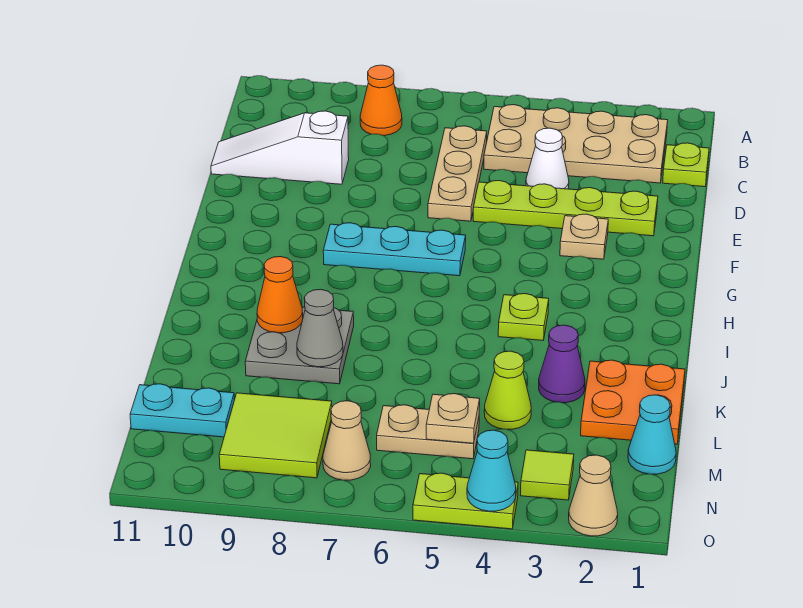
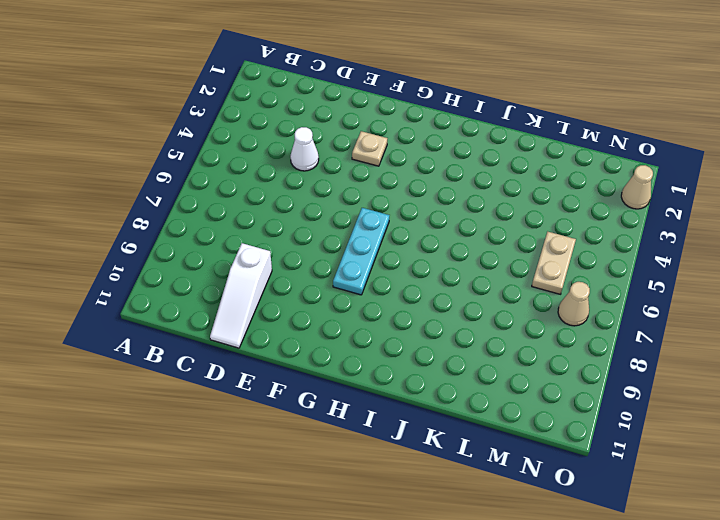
none -> tan plate B2:C5 level 1
none -> orange cone B8 level 1
none -> lime plate C1 level 1

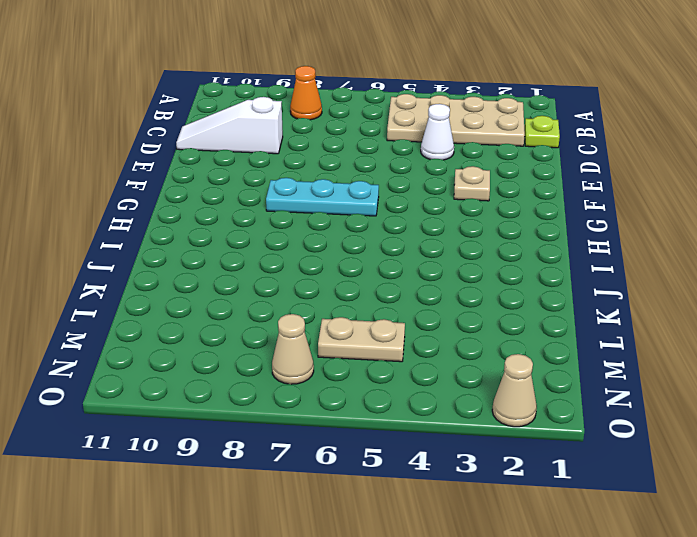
none -> tan plate C6:E6 level 1
none -> lime plate E2:E5 level 1
none -> lime plate I4 level 1

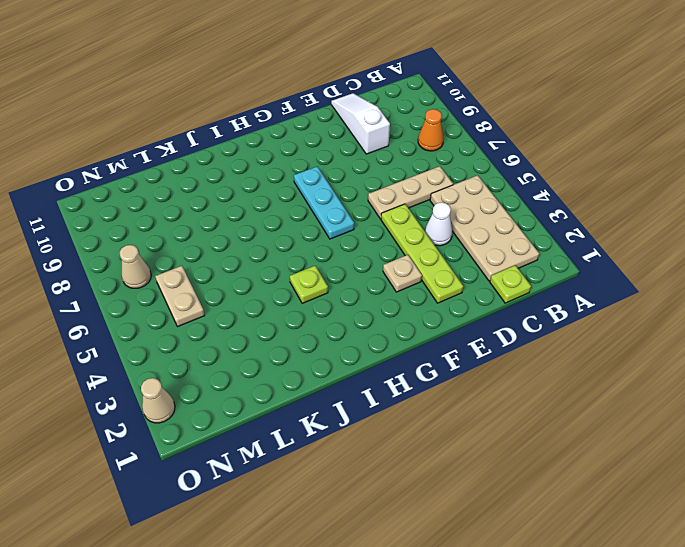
none -> grey plate J8:K9 level 1
none -> orange plate K1:L2 level 1
none -> purple cone K3 level 1

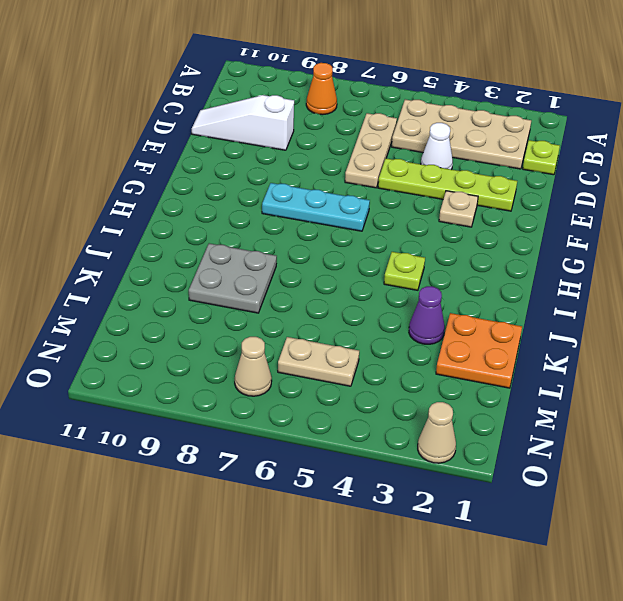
none -> lime cone L4 level 1
none -> cyan cone M1 level 1
none -> lime tile M8:N9 level 1

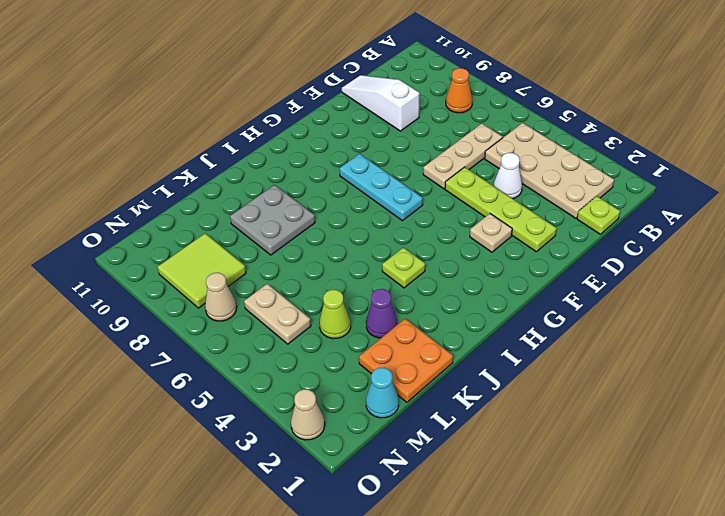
none -> cyan plate M10:M11 level 1
none -> lime tile N3 level 1
none -> lime plate O4:O5 level 1

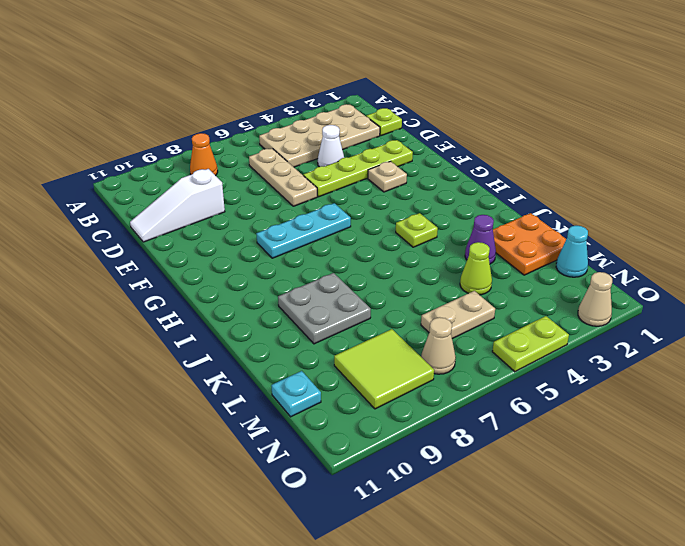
cyan plate M11 level 1 -> cyan plate M10:M11 level 1
none -> lime tile N3 level 1
none -> orange cone J9 level 2
none -> grey cone K8 level 2

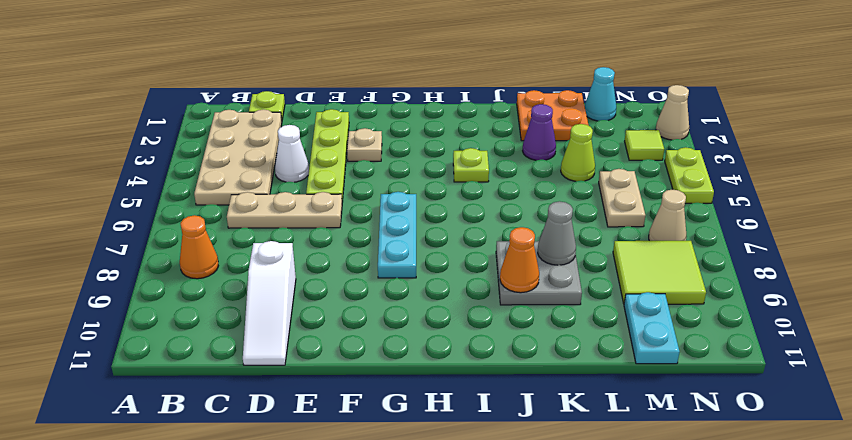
none -> tan plate M5 level 2
none -> cyan cone O4 level 2

